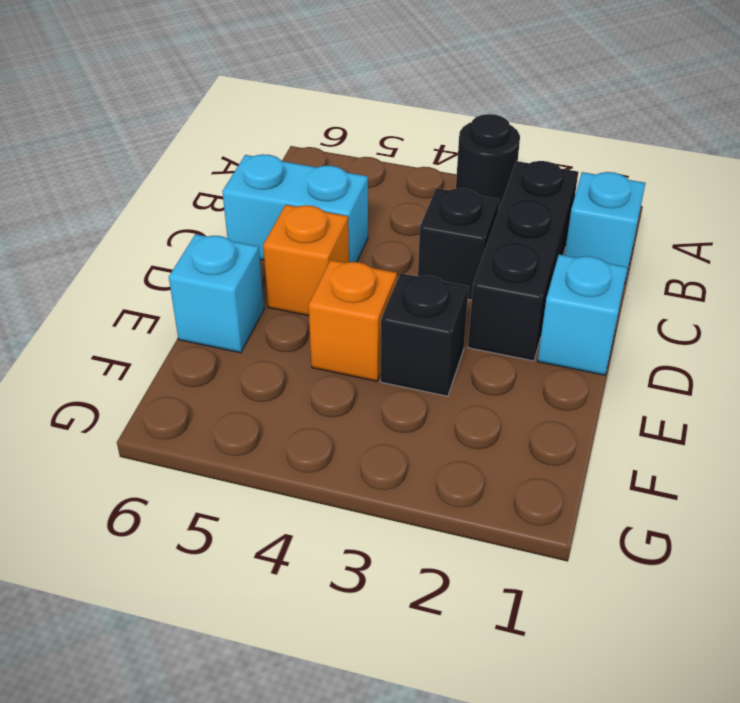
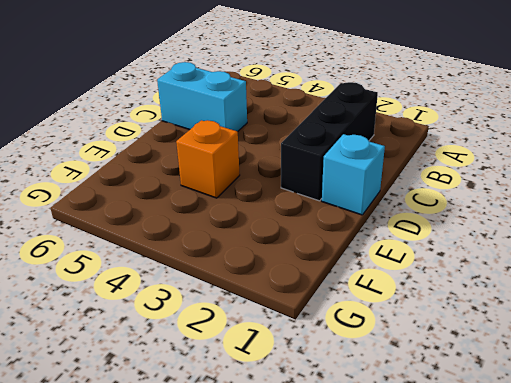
none -> black round brick A3 level 1
none -> cyan brick B1 level 1

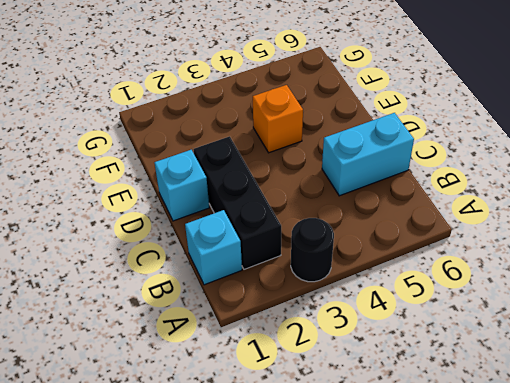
none -> black brick C3 level 1
none -> orange brick D5 level 1

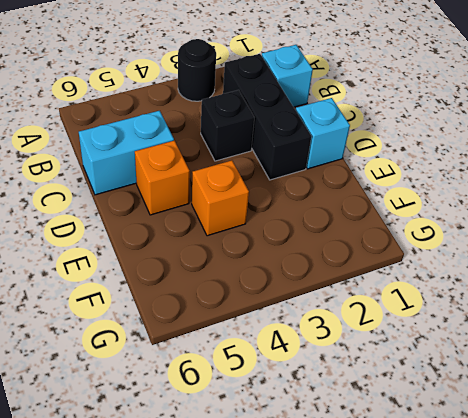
none -> black brick E3 level 1
none -> cyan brick E6 level 1

